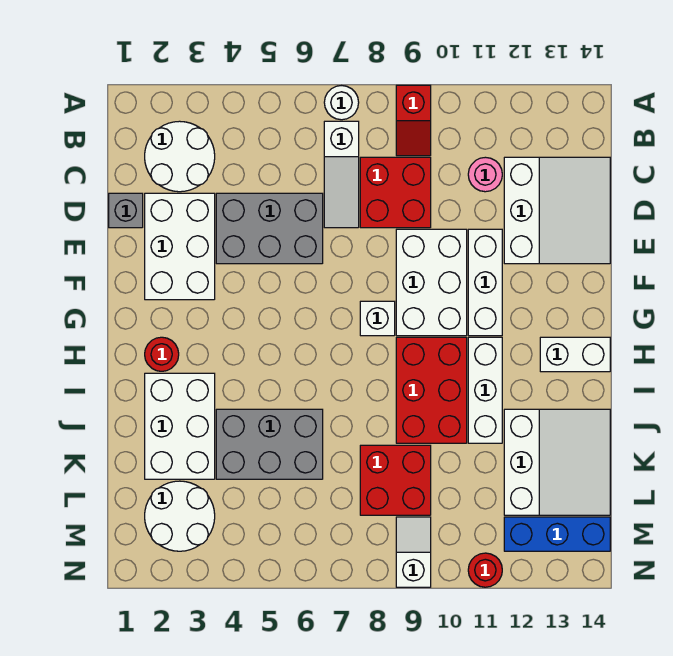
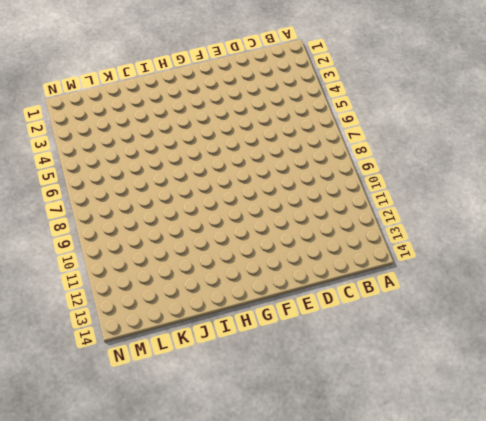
none -> white round brick A7 level 1
none -> red slope A9:B9 level 1 top A
none -> white round brick B2:C3 level 1

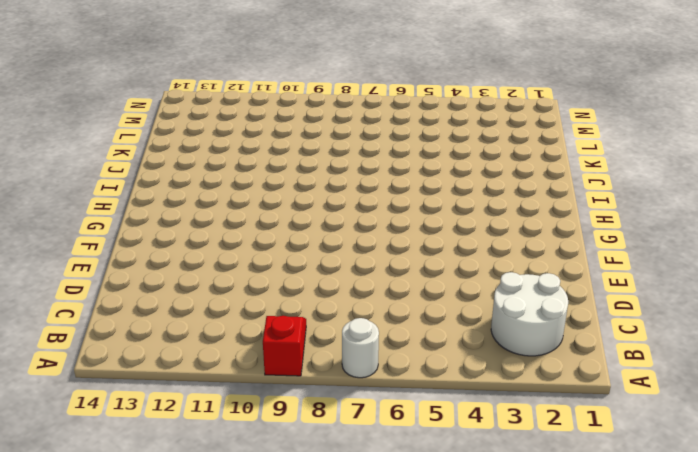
none -> white slope B7:D7 level 1 top B
none -> red brick C8:D9 level 1
none -> pink round brick C11 level 1

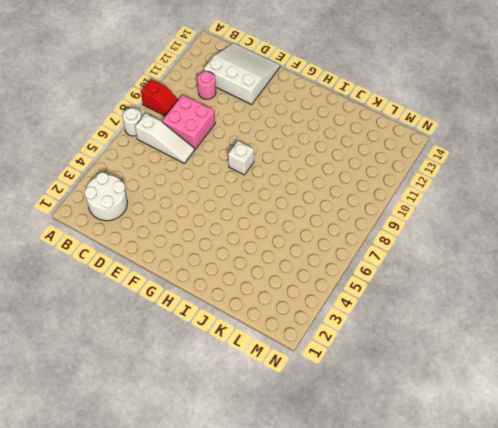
pink brick C8:D9 level 1 -> red brick C8:D9 level 1
none -> grey brick D1 level 1
none -> white brick D2:F3 level 1
none -> grey brick D4:E6 level 1

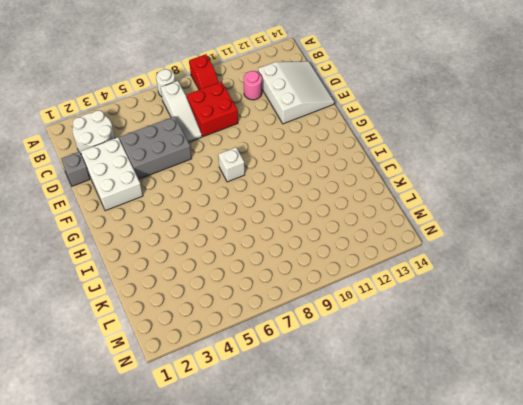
none -> white brick E9:G10 level 1
none -> white brick E11:G11 level 1
none -> red round brick H2 level 1

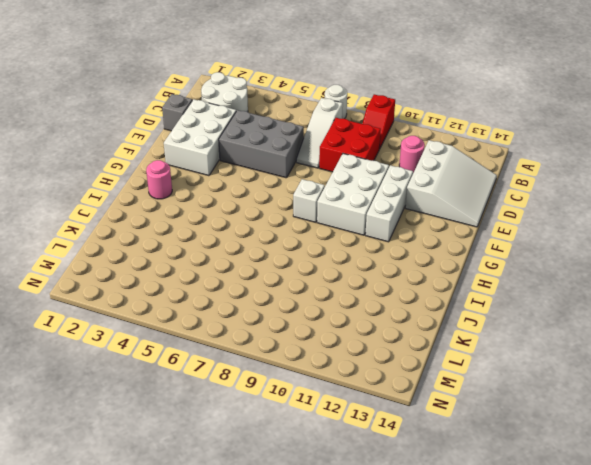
pink round brick H2 level 1 -> red round brick H2 level 1
none -> red brick H9:J10 level 1
none -> white brick H11:J11 level 1
none -> white brick H13:H14 level 1

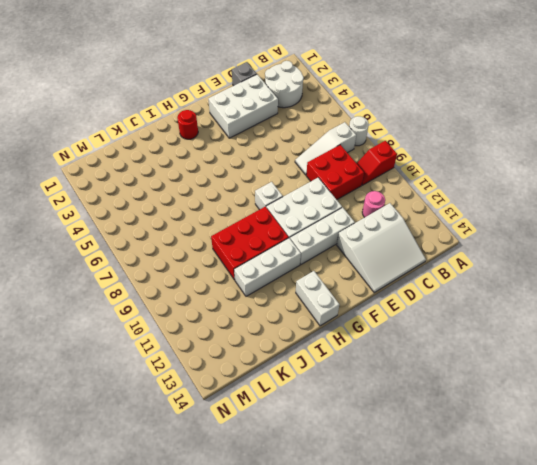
none -> grey brick D4:E6 level 1
none -> white brick I2:K3 level 1
none -> grey brick J4:K6 level 1

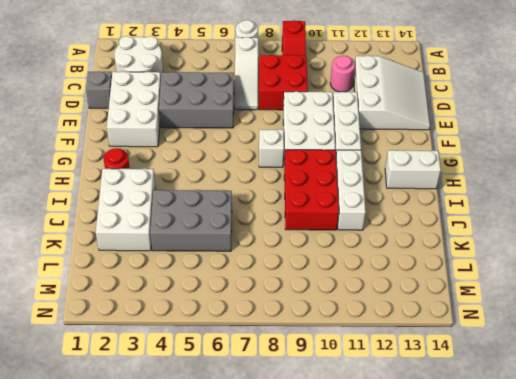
none -> white slope J12:L14 level 1 top 12
none -> red brick K8:L9 level 1
none -> white round brick L2:M3 level 1

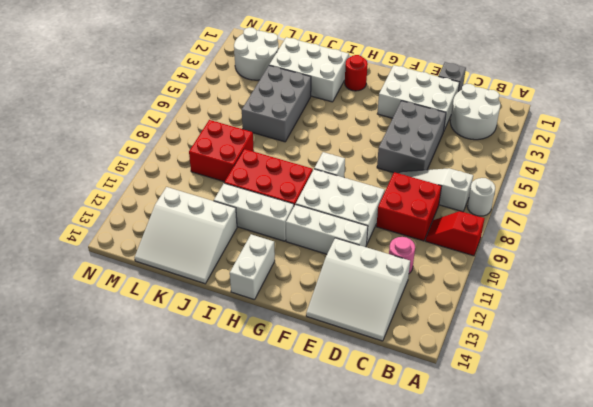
none -> white slope M9:N9 level 1 top N
none -> blue brick M12:M14 level 1
none -> red round brick N11 level 1

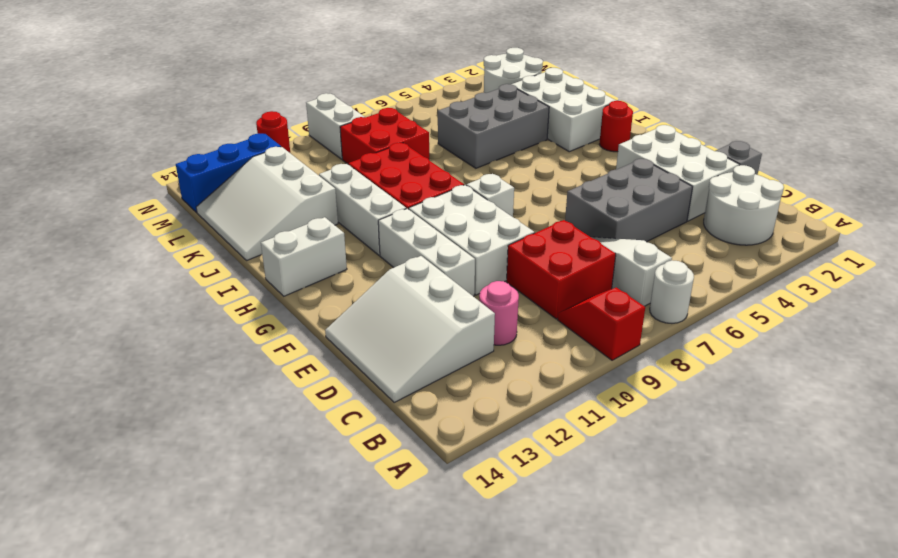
white brick M9:N9 level 1 -> white slope M9:N9 level 1 top N

